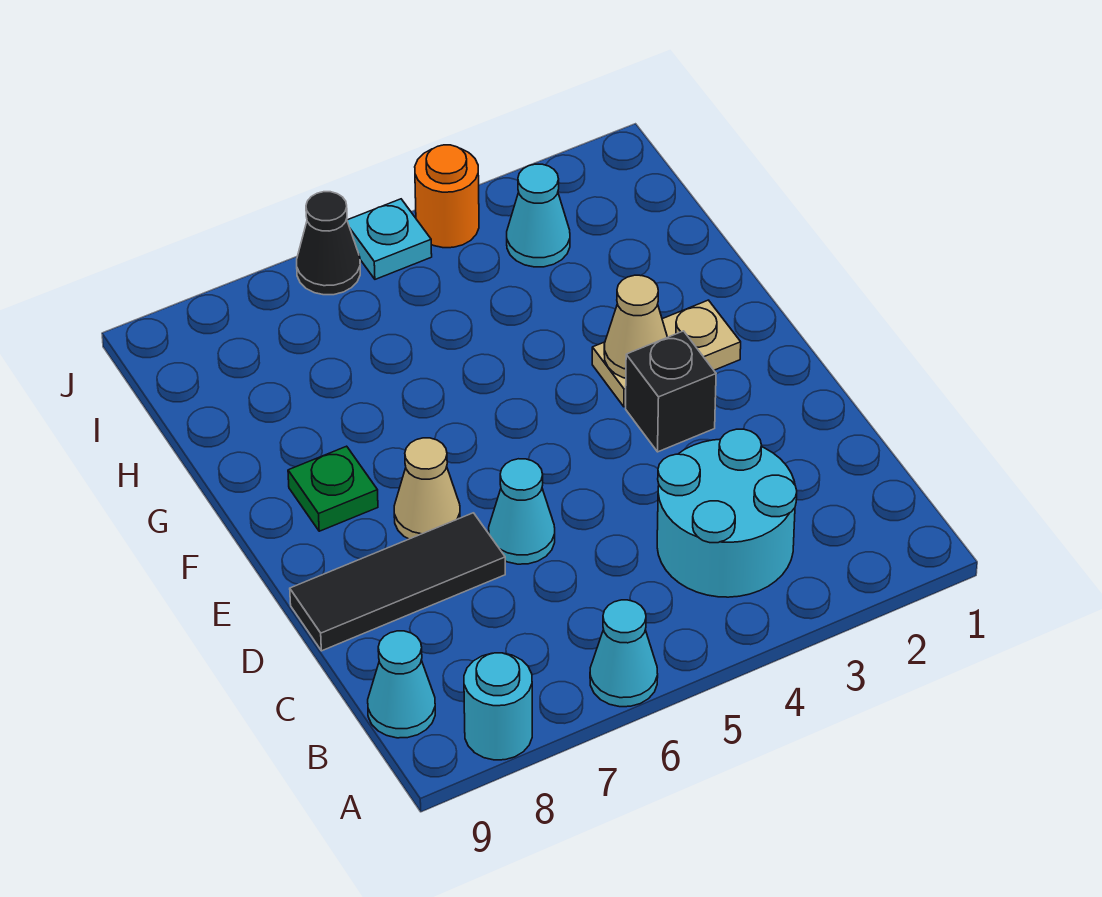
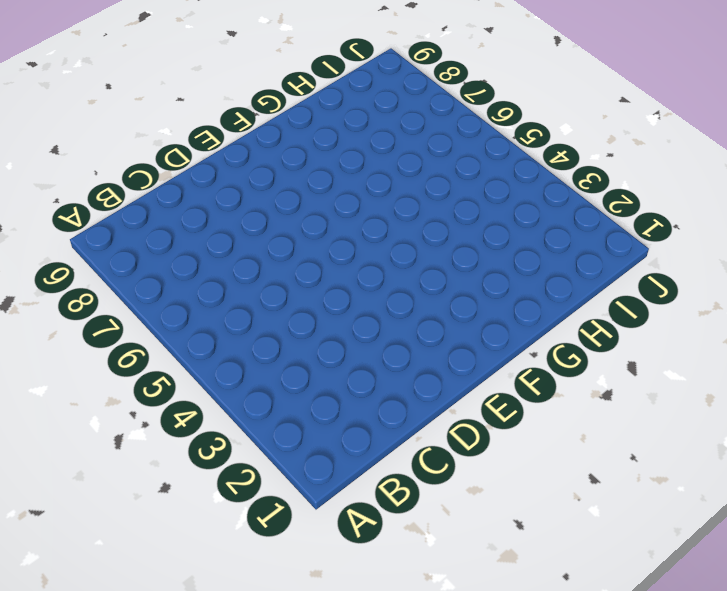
none -> cyan cone A6 level 1
none -> cyan round brick A8 level 1
none -> cyan round brick B3:C4 level 1

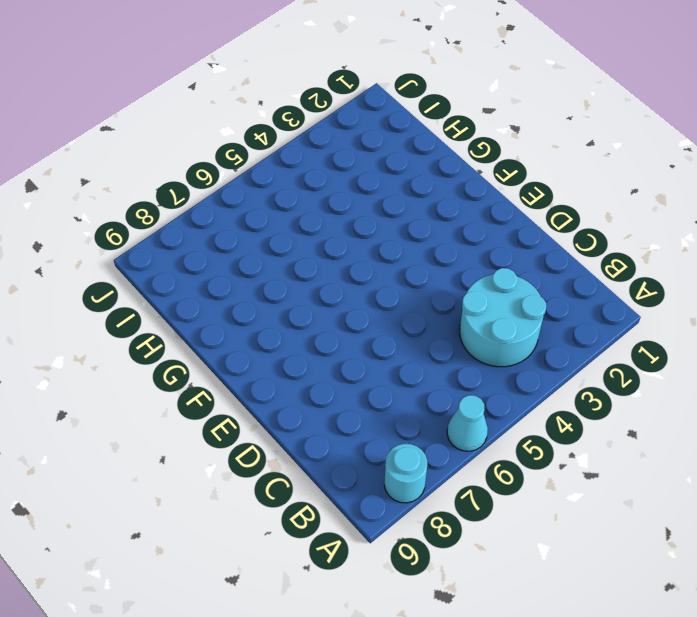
none -> cyan cone B9 level 1
none -> cyan cone D6 level 1
none -> black tile D7:D9 level 1

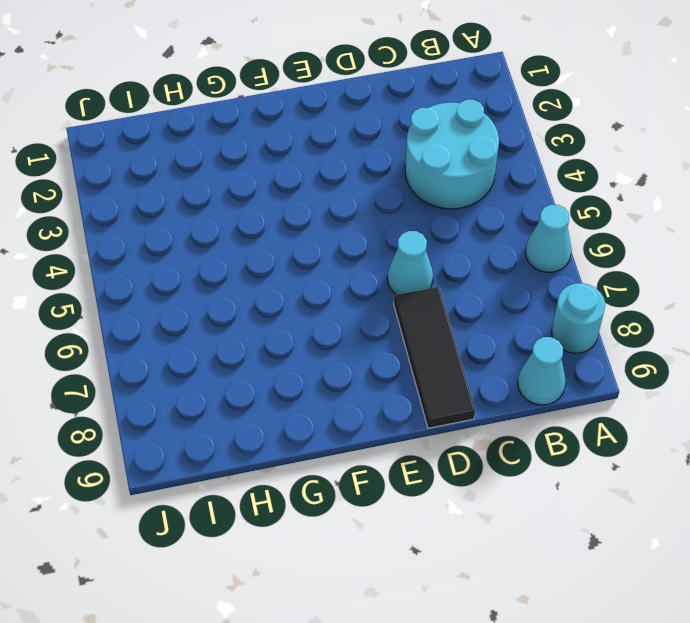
none -> black brick E3 level 1
none -> tan cone E7 level 1
none -> tan plate F2:F3 level 1

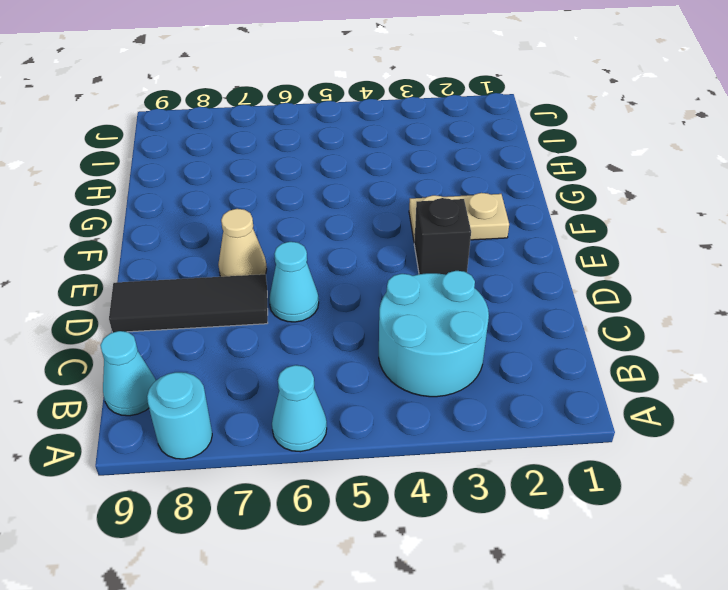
none -> green plate F8 level 1
none -> cyan cone I3 level 1
none -> orange round brick J4 level 1

